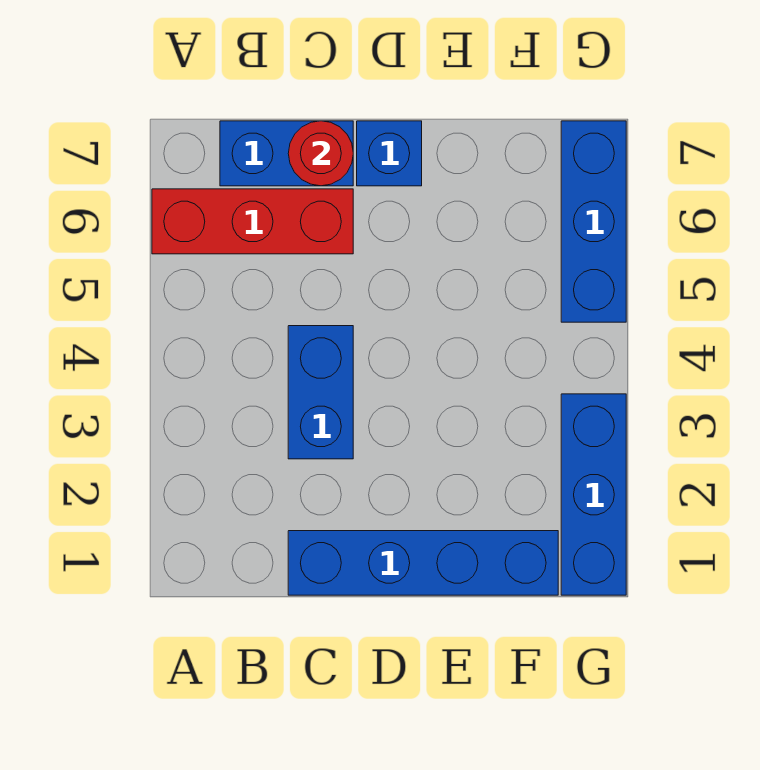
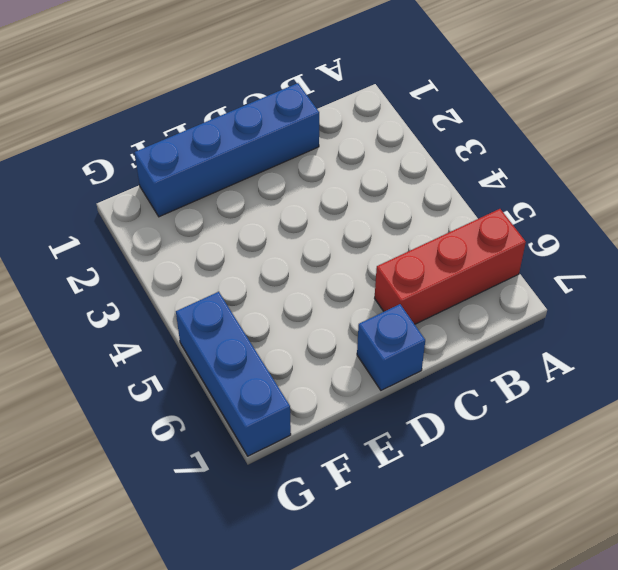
none -> blue brick B7:C7 level 1
none -> blue brick C3:C4 level 1

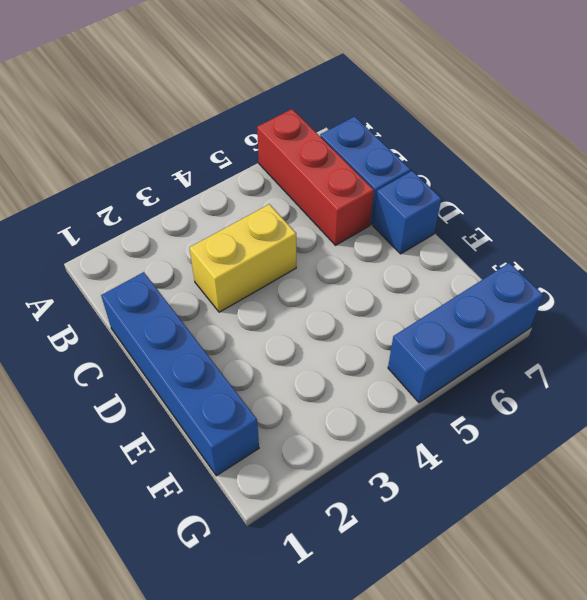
yellow brick C3:C4 level 1 -> blue brick C3:C4 level 1
none -> blue brick G1:G3 level 1
none -> red round brick C7 level 2

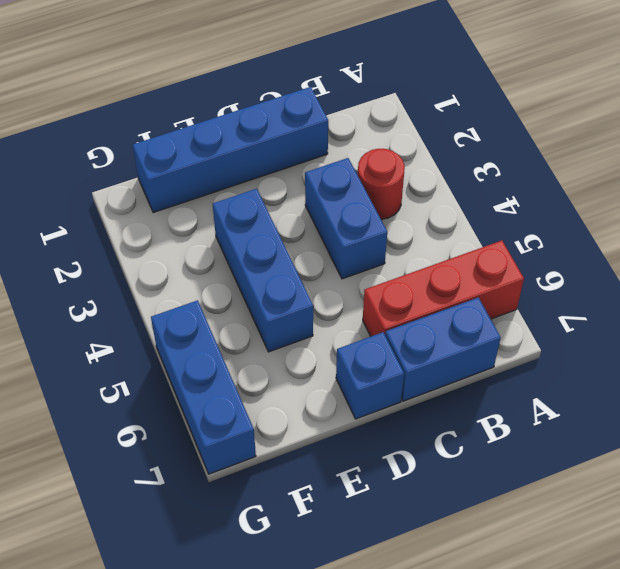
red round brick B3 level 1 -> red round brick C7 level 2
blue brick E3:E5 level 1 -> blue brick G1:G3 level 1

